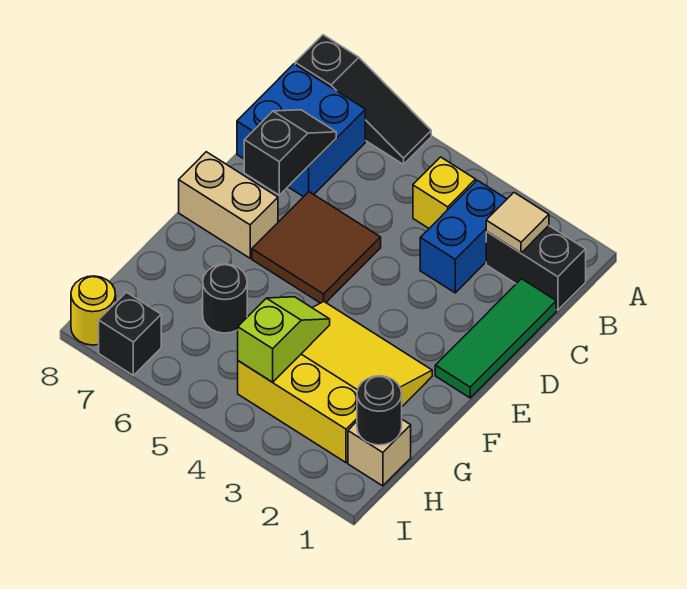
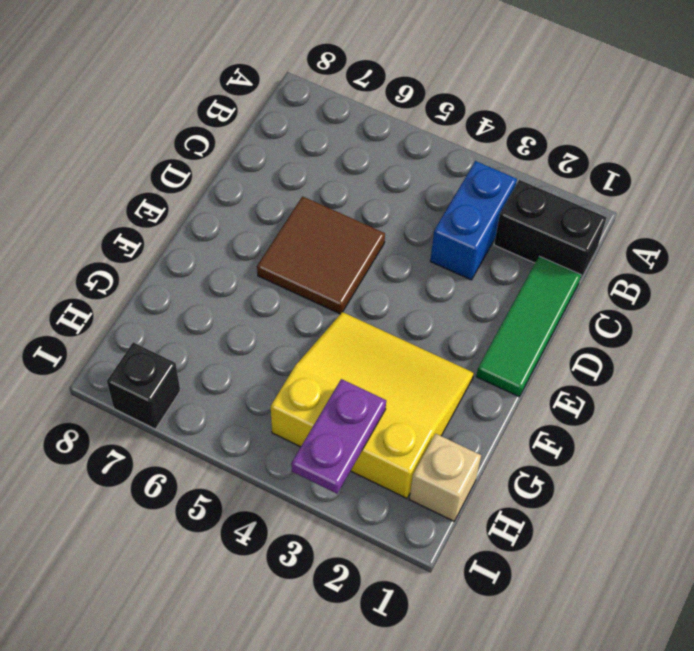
purple plate H3:I3 level 2 -> none
none -> black slope A6:A8 level 1 top 8
none -> yellow brick B4 level 1
none -> blue brick B7:C8 level 1

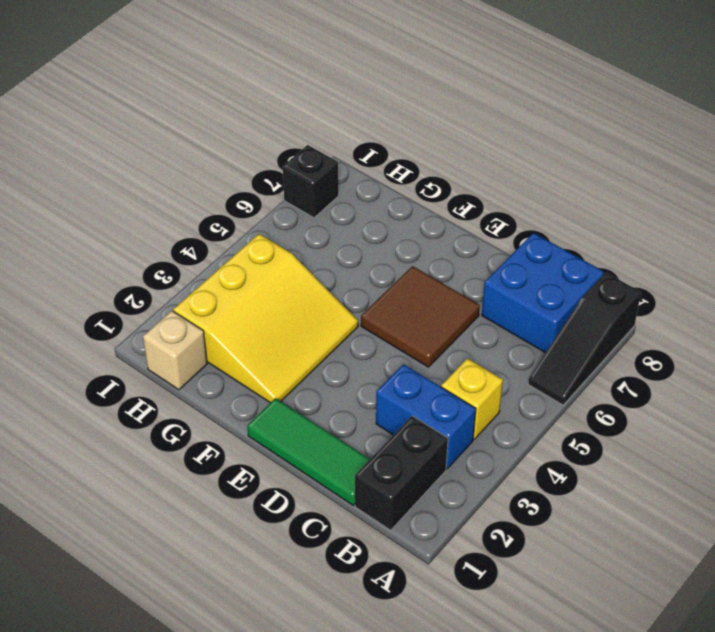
none -> tan brick E7:E8 level 1
none -> black round brick G6 level 1
none -> yellow round brick I8 level 1

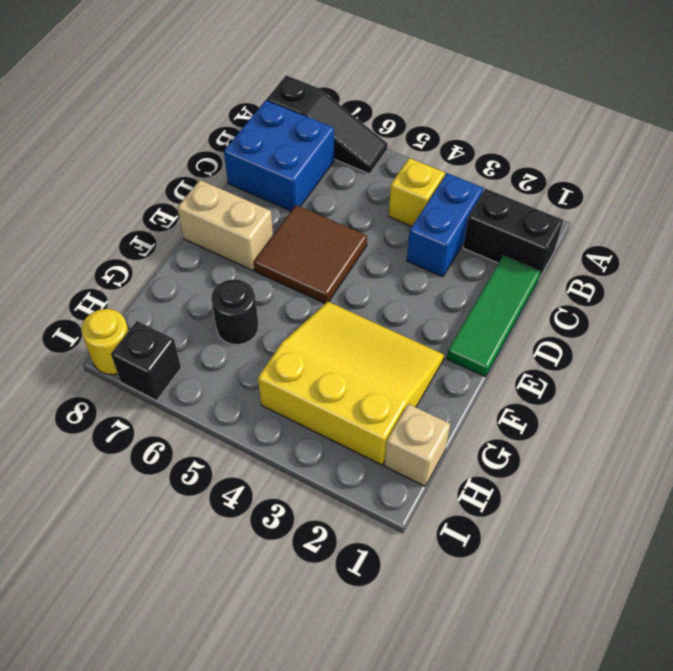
none -> tan tile B2 level 2
none -> black slope C7:D7 level 2 top D
none -> lime slope G4:H4 level 2 top H

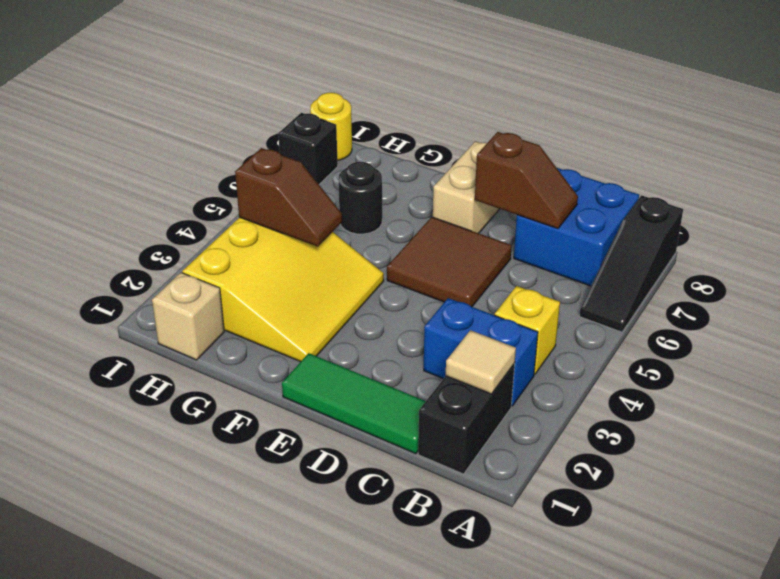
brown slope C7:D7 level 2 top D -> black slope C7:D7 level 2 top D
brown slope G4:H4 level 2 top H -> lime slope G4:H4 level 2 top H
none -> black round brick H1 level 2

